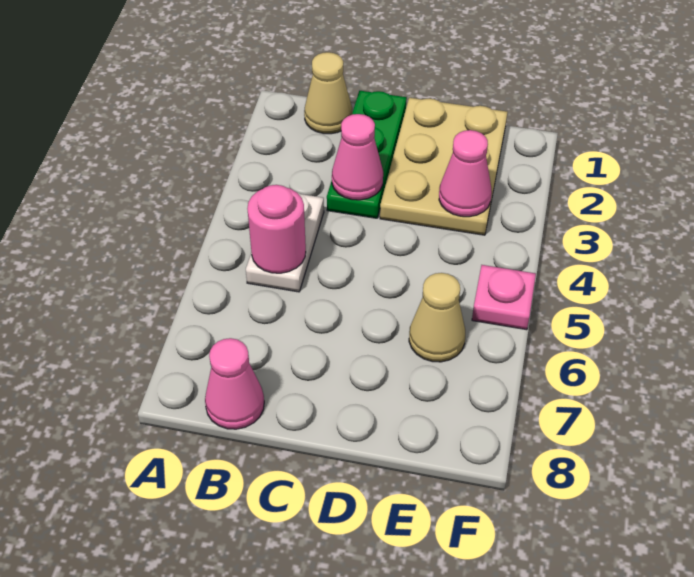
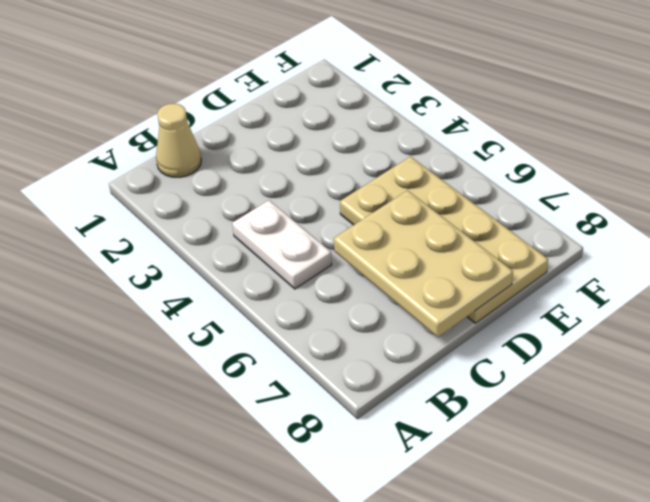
tan plate C6:D8 level 2 -> tan plate D1:E3 level 1
tan plate D5:E8 level 1 -> tan cone E6 level 1
none -> pink cone B8 level 1
none -> green plate C1:C3 level 1

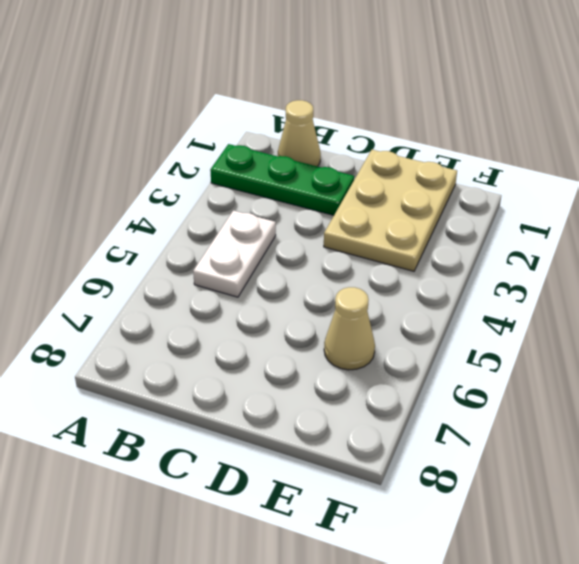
green plate A2:C2 level 1 -> green plate C1:C3 level 1
none -> pink cone B8 level 1
none -> pink plate F5 level 1

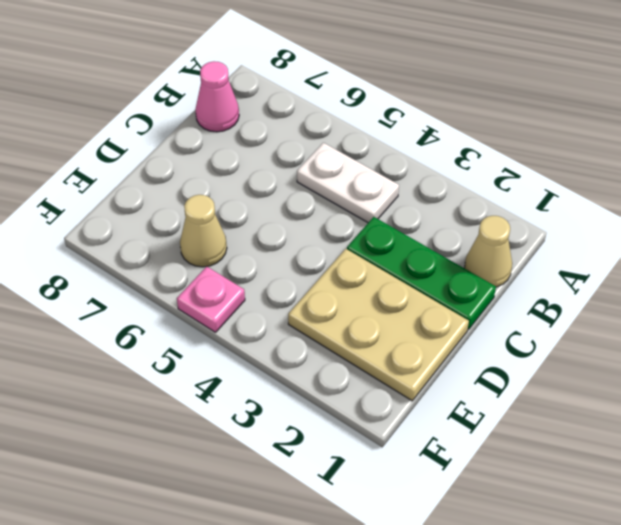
none -> pink round brick B5 level 2
none -> pink cone C3 level 2

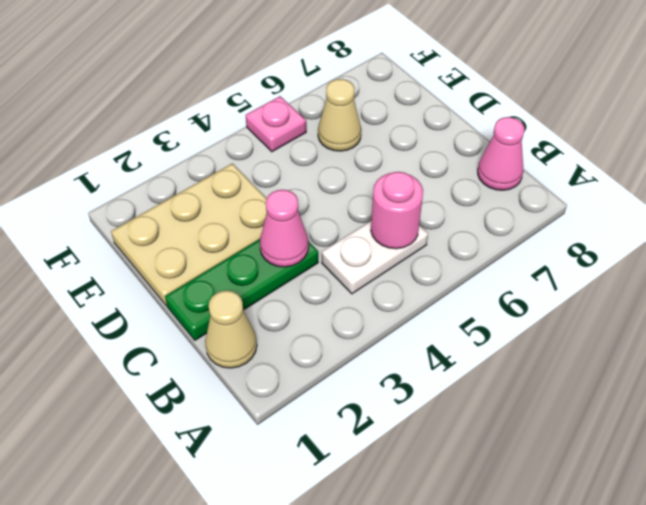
none -> pink cone E3 level 2

